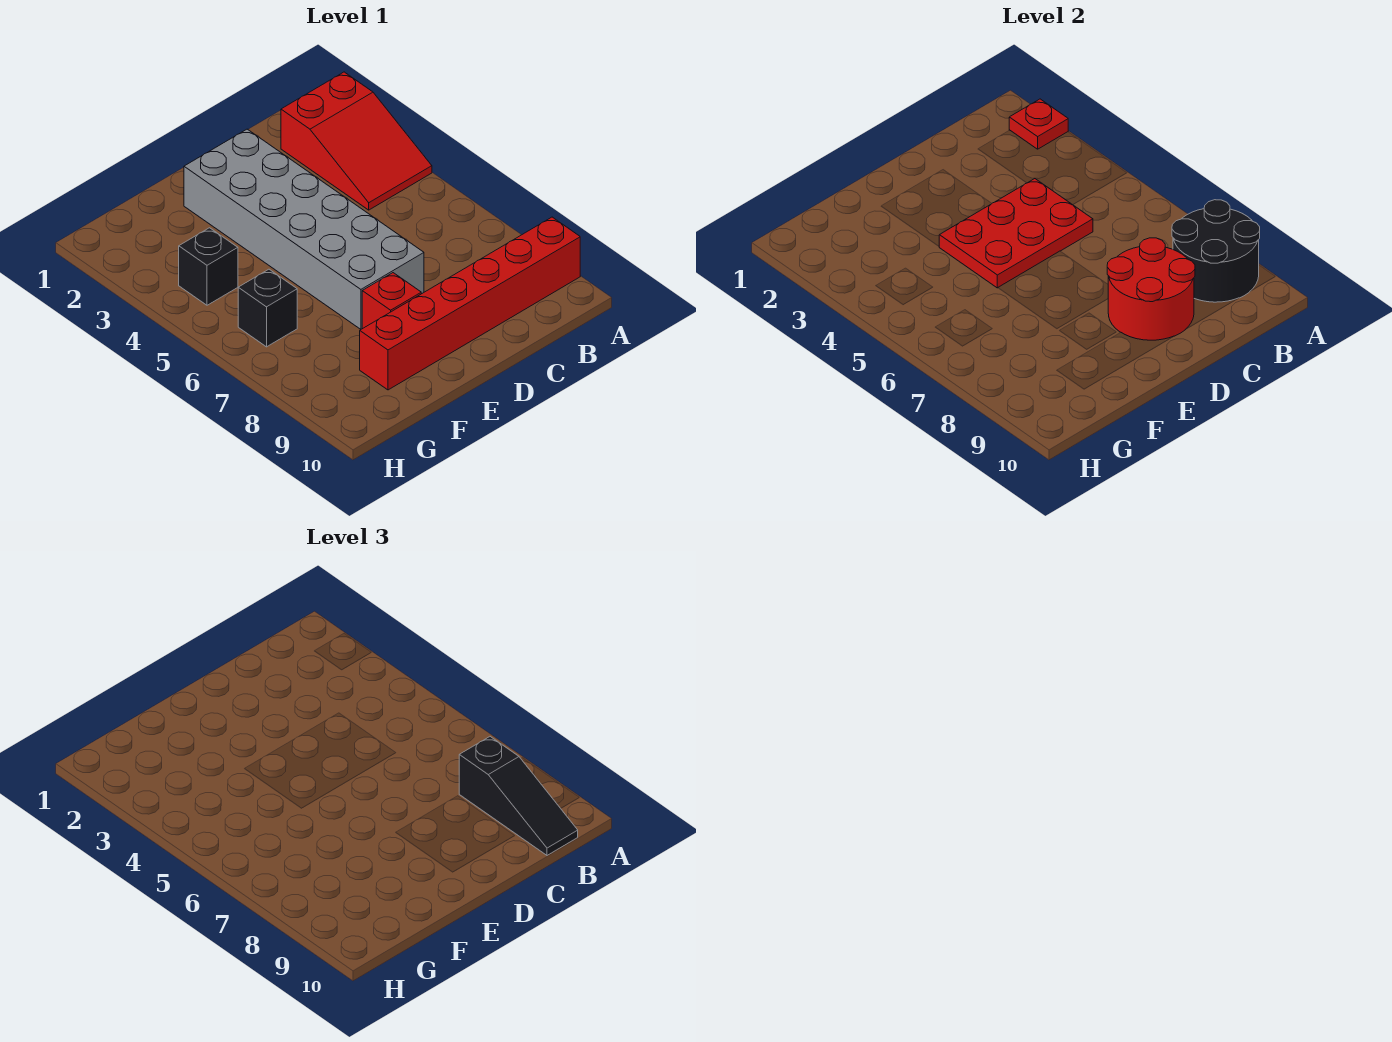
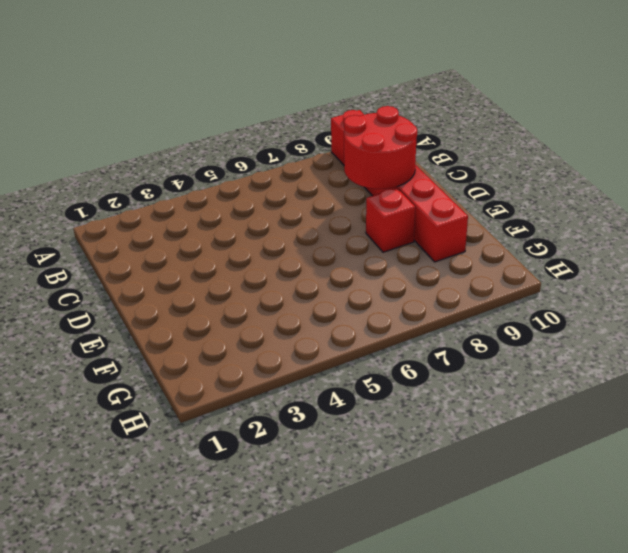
none -> red slope A2:B4 level 1 top 2
none -> grey brick D2:E7 level 1

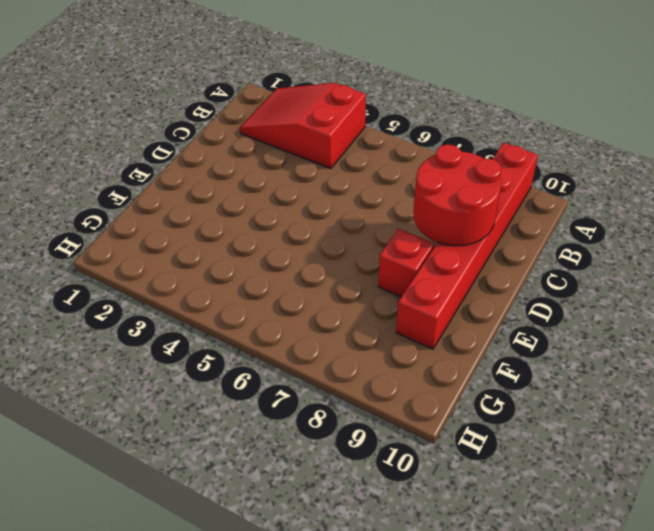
red slope A2:B4 level 1 top 4 -> red slope A2:B4 level 1 top 2
none -> grey brick D2:E7 level 1
none -> black brick G4 level 1

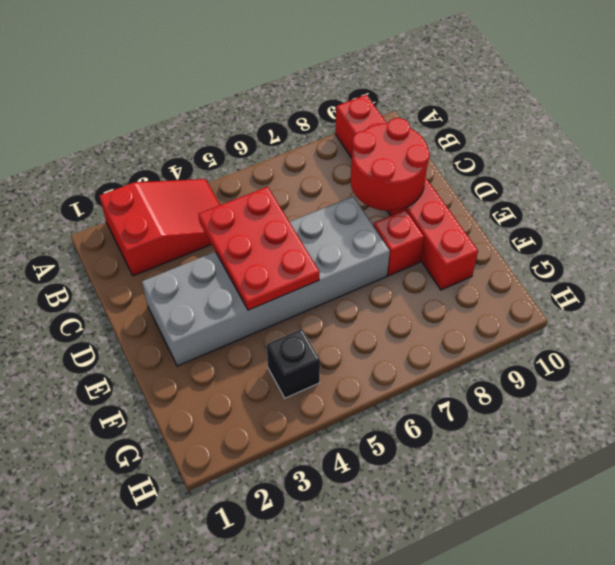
none -> black brick G6 level 1
none -> red plate A2 level 2

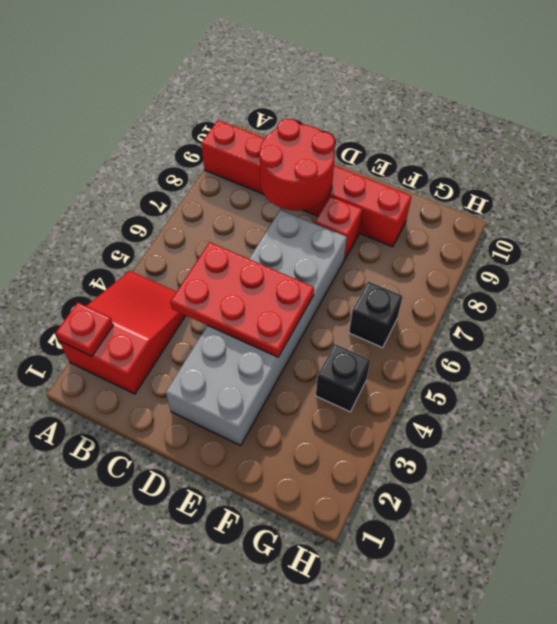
none -> black round brick A8:B9 level 2
none -> black slope B8:B10 level 3 top 8

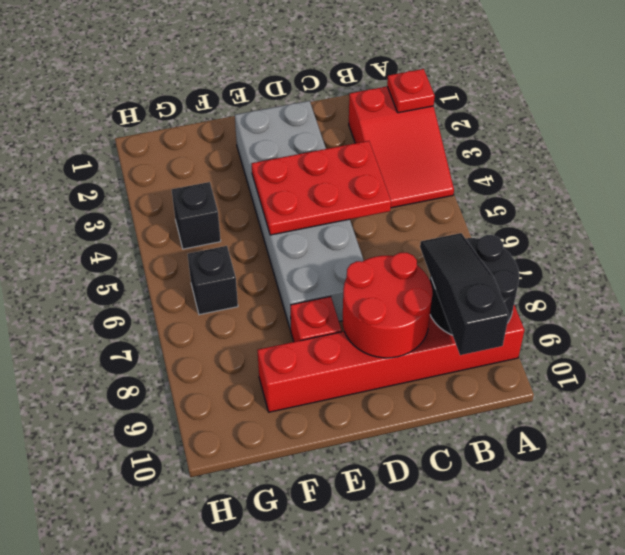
black slope B8:B10 level 3 top 10 -> black slope B8:B10 level 3 top 8

